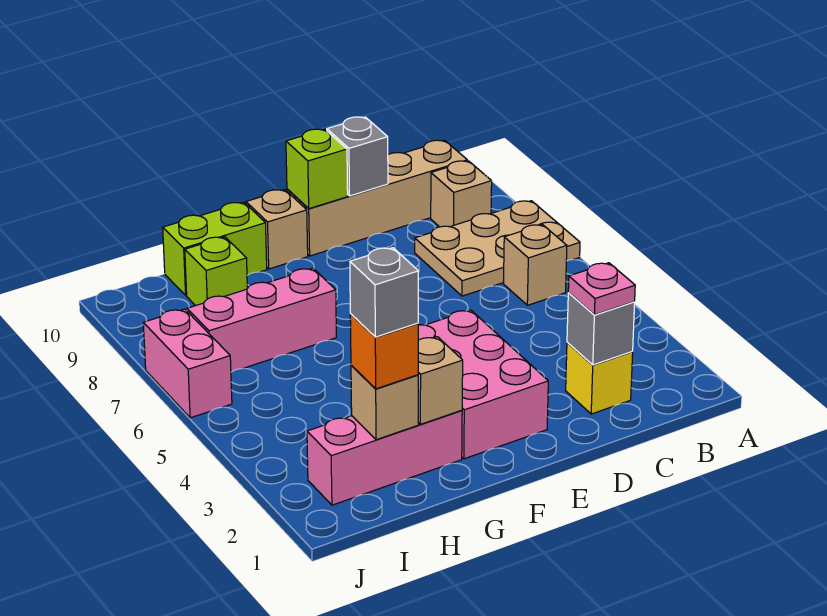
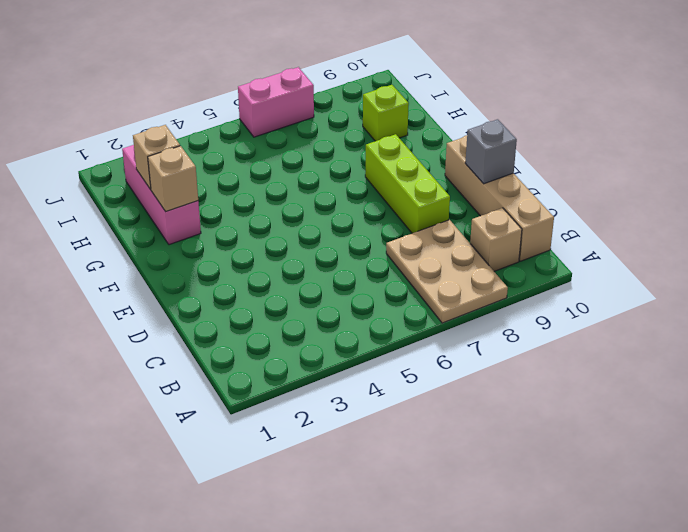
lime brick D8:F8 level 1 -> none
none -> tan brick B6 level 1
none -> yellow brick C2 level 1
none -> pink brick E2:F4 level 1

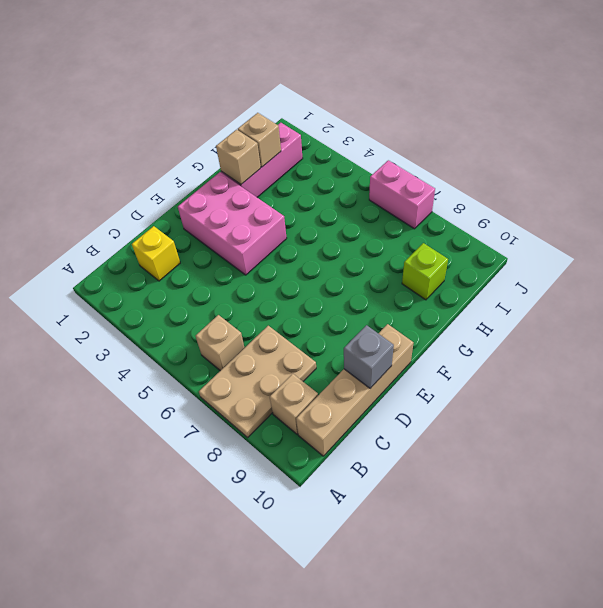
none -> tan brick F10 level 1
none -> pink brick G7:I7 level 1
none -> lime brick G10:H10 level 1

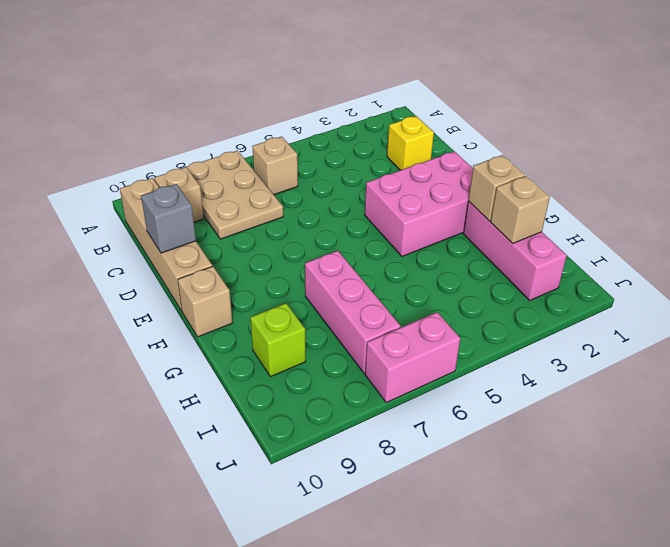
none -> lime brick G10:H10 level 1
none -> grey brick C2 level 2
none -> lime brick E10 level 2

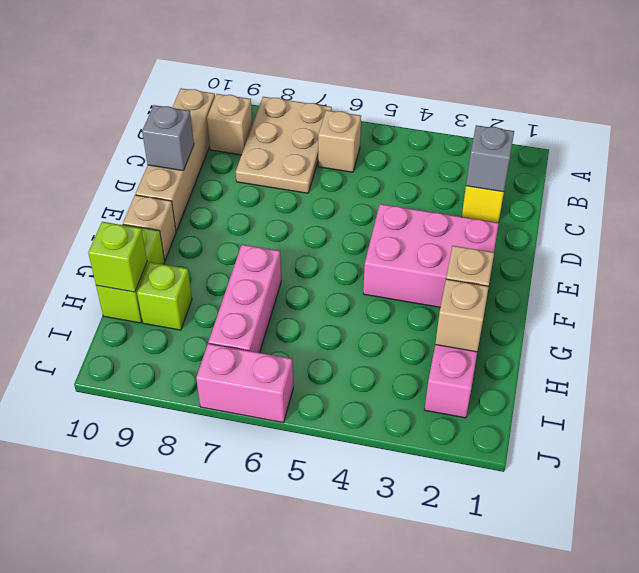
lime brick H10 level 2 -> lime brick E10 level 2
none -> pink plate C2 level 3
none -> orange brick H2 level 3
none -> grey brick H2 level 4

